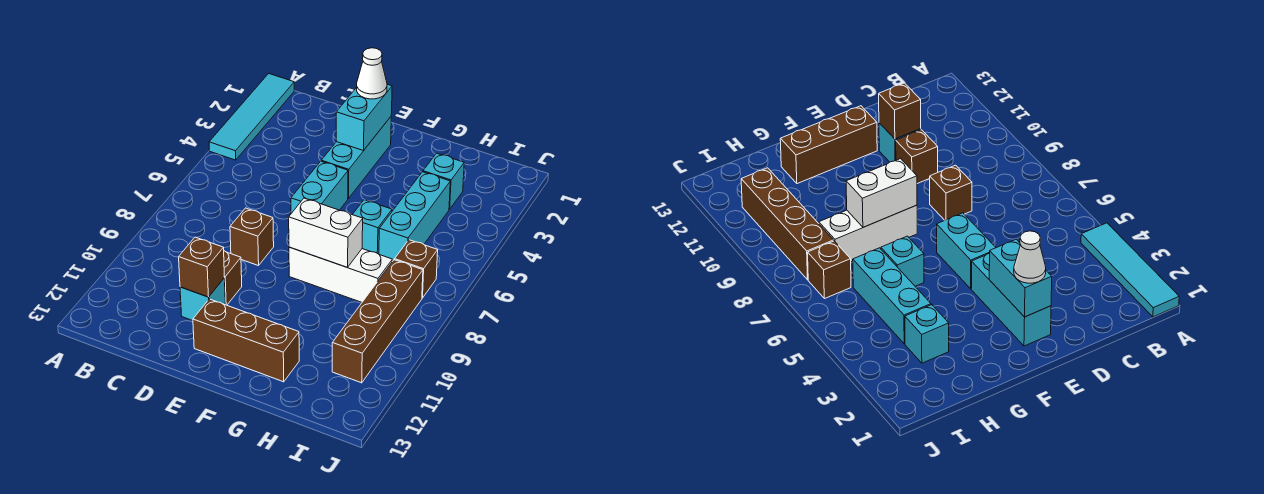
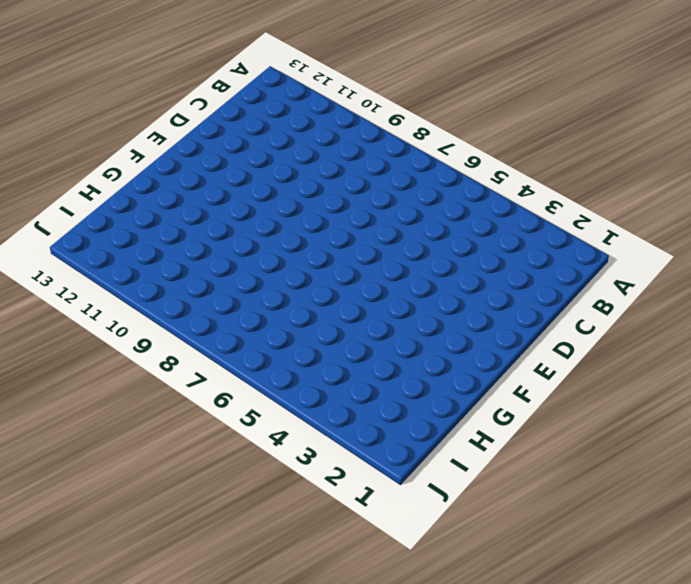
none -> cyan tile A1:A4 level 1
none -> brown brick D8 level 1
none -> brown brick D10 level 1

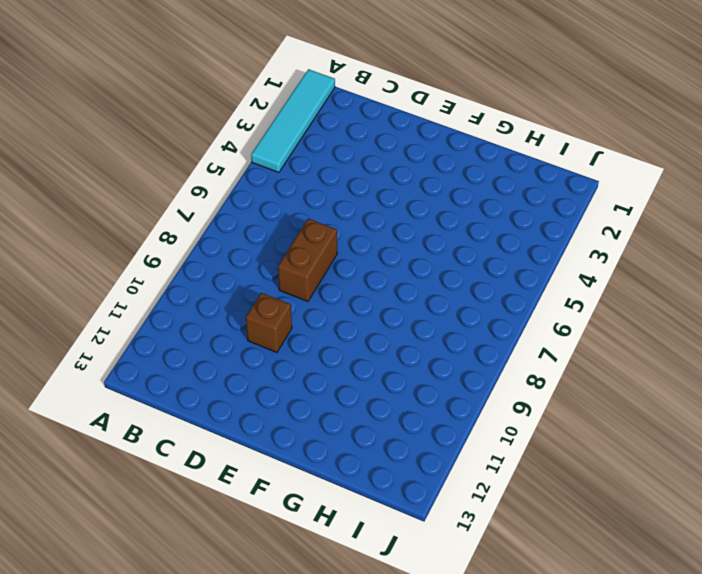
brown brick D7:D8 level 1 -> brown brick D8 level 1
none -> cyan brick D11 level 1
none -> cyan brick E2:E4 level 1
none -> cyan brick E5:E6 level 1

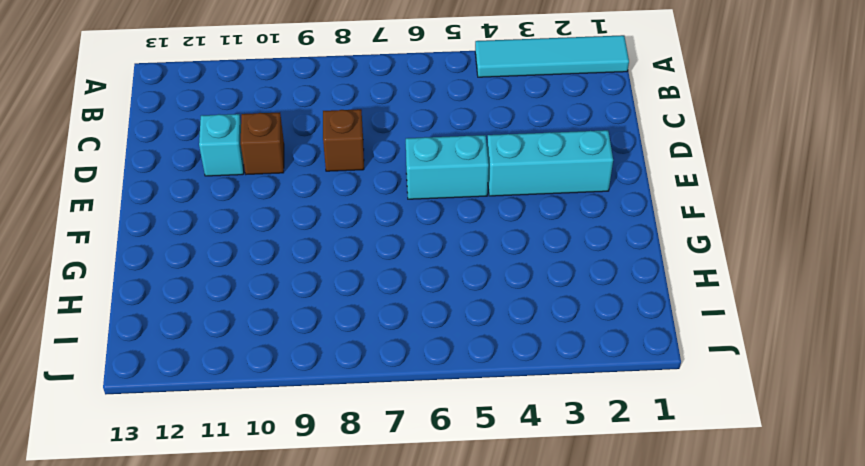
none -> brown brick E12:G12 level 1
none -> white brick F8:H8 level 1
none -> cyan brick G6 level 1

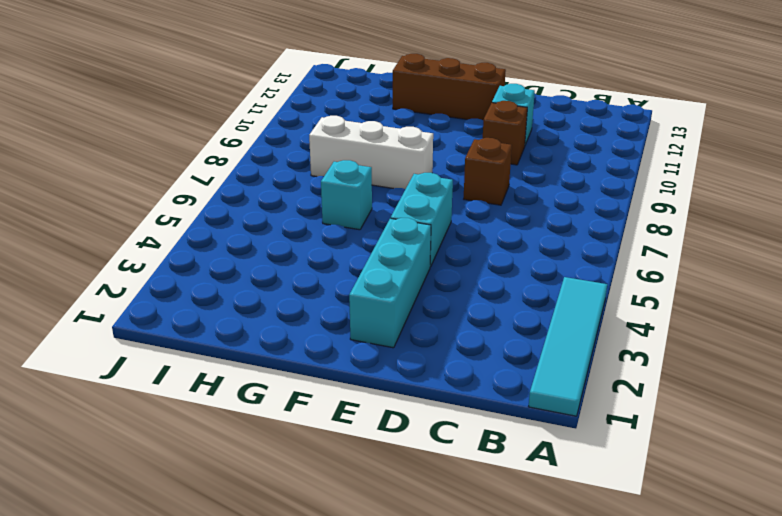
none -> cyan brick H3 level 1
none -> cyan brick H4:H6 level 1
none -> brown brick I7 level 1

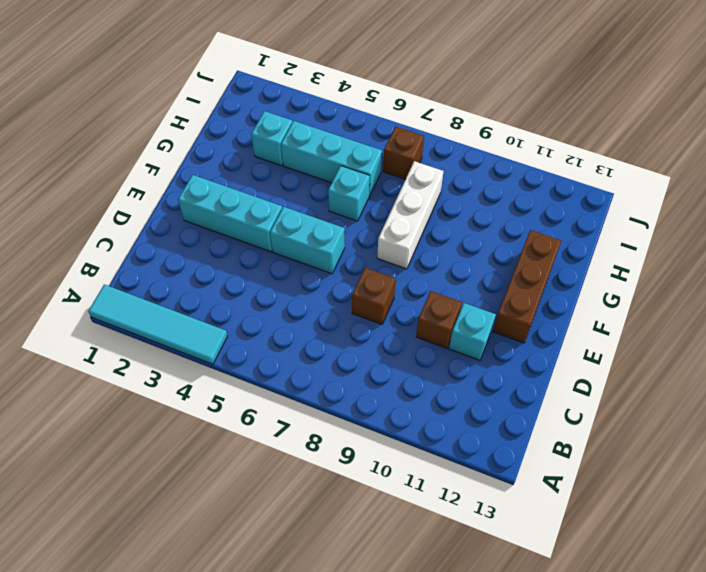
none -> brown brick I8:I11 level 1
none -> brown brick D11 level 2
none -> cyan brick E2:E3 level 2

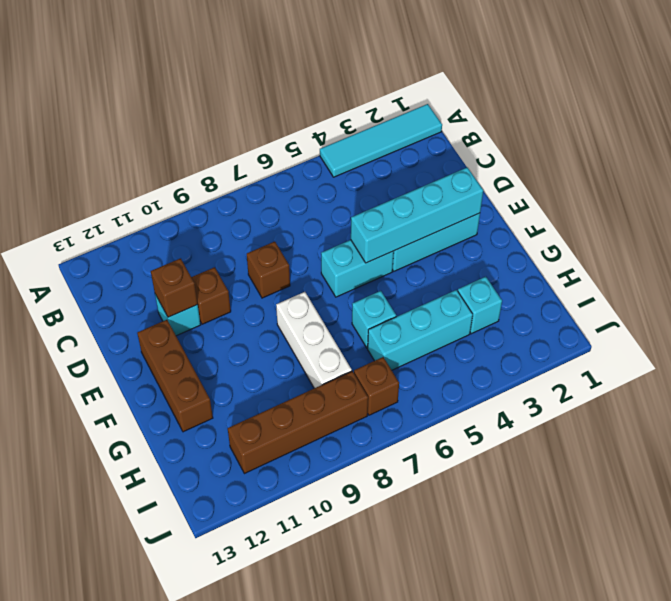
cyan brick E2:E5 level 2 -> cyan brick E2:E3 level 2
none -> white brick F8:G8 level 2
none -> white cone E2 level 3

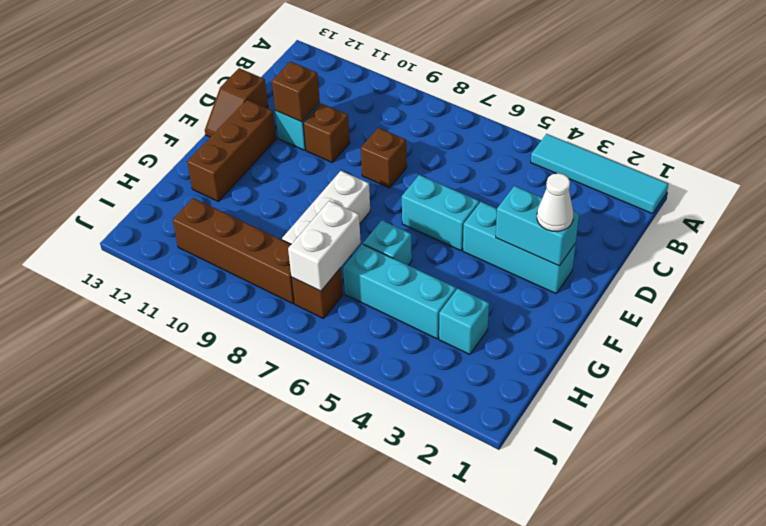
brown slope D13:E13 level 1 top D -> none
white brick H7:I7 level 2 -> white brick F8:G8 level 2

